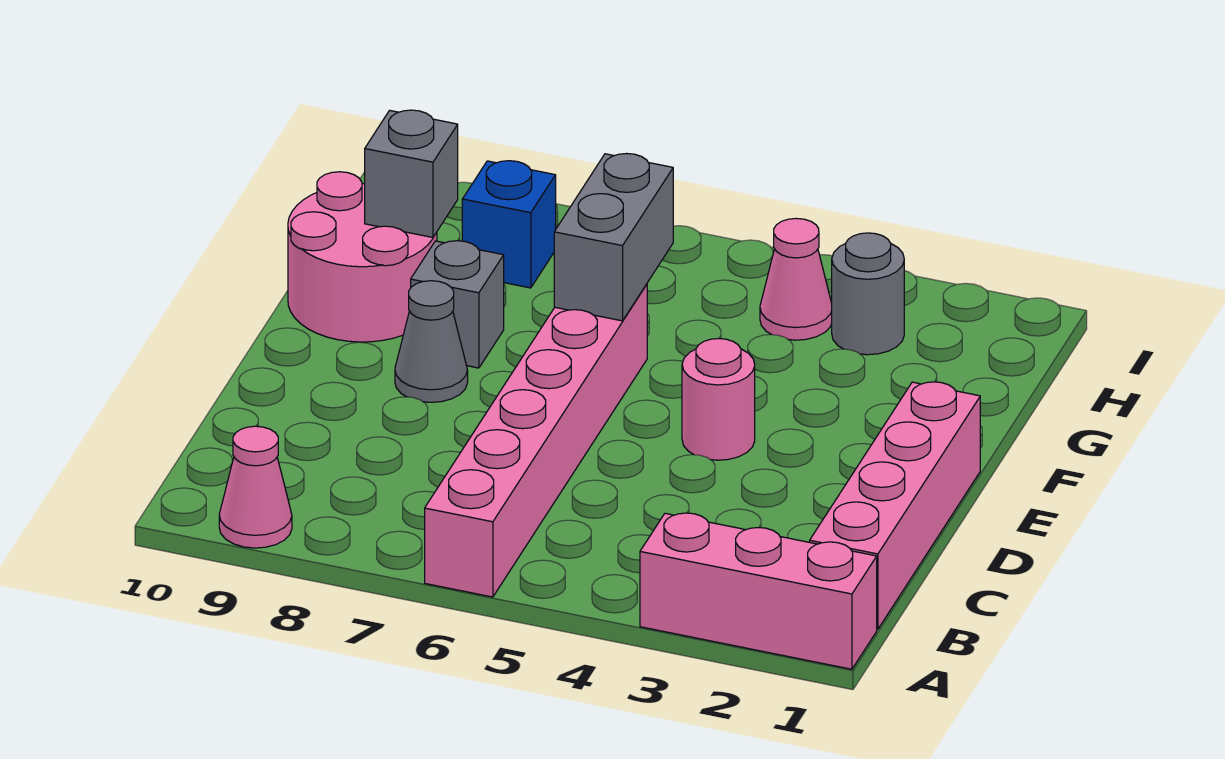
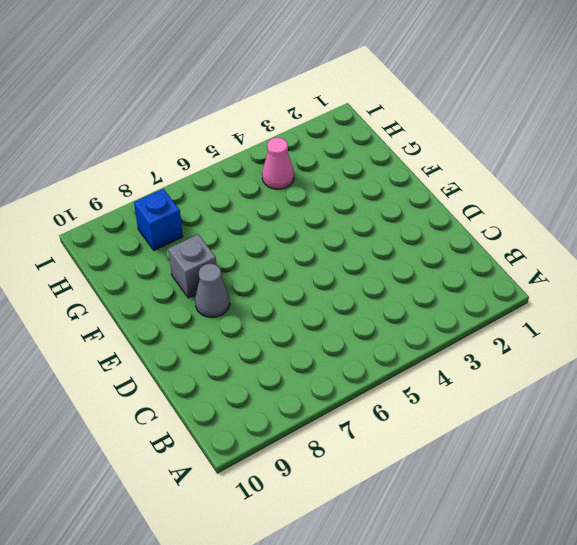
none -> pink brick A1:A3 level 1
none -> pink brick A6:F6 level 1
none -> pink cone A9 level 1

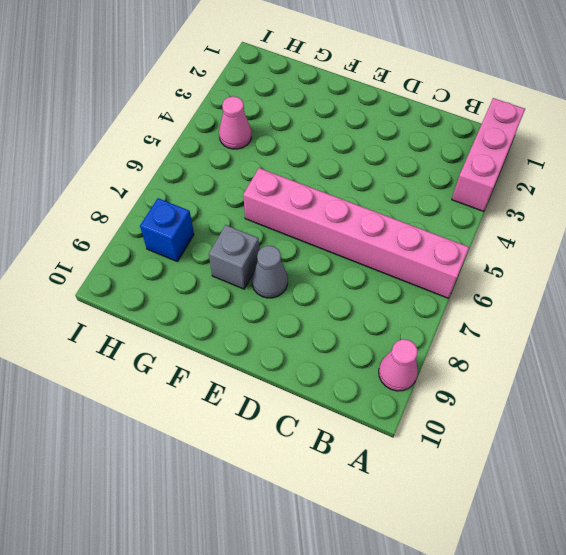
none -> pink brick B1:E1 level 1
none -> pink round brick E4 level 1
none -> pink round brick F9:G10 level 1

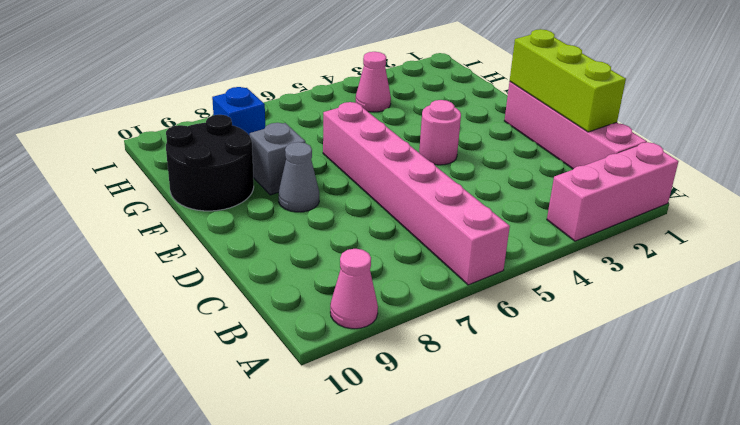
lime brick C1:E1 level 2 -> none
black round brick F9:G10 level 1 -> pink round brick F9:G10 level 1
none -> grey round brick H3 level 1
none -> grey brick F6:G6 level 2
none -> grey brick G9 level 2

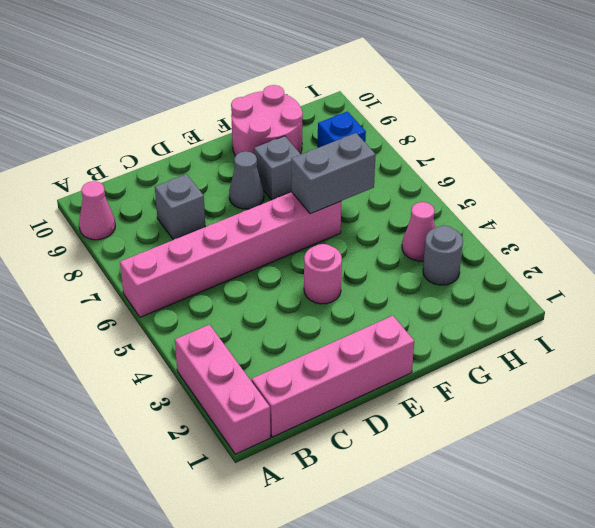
grey brick C8 level 1 -> grey brick G9 level 2

